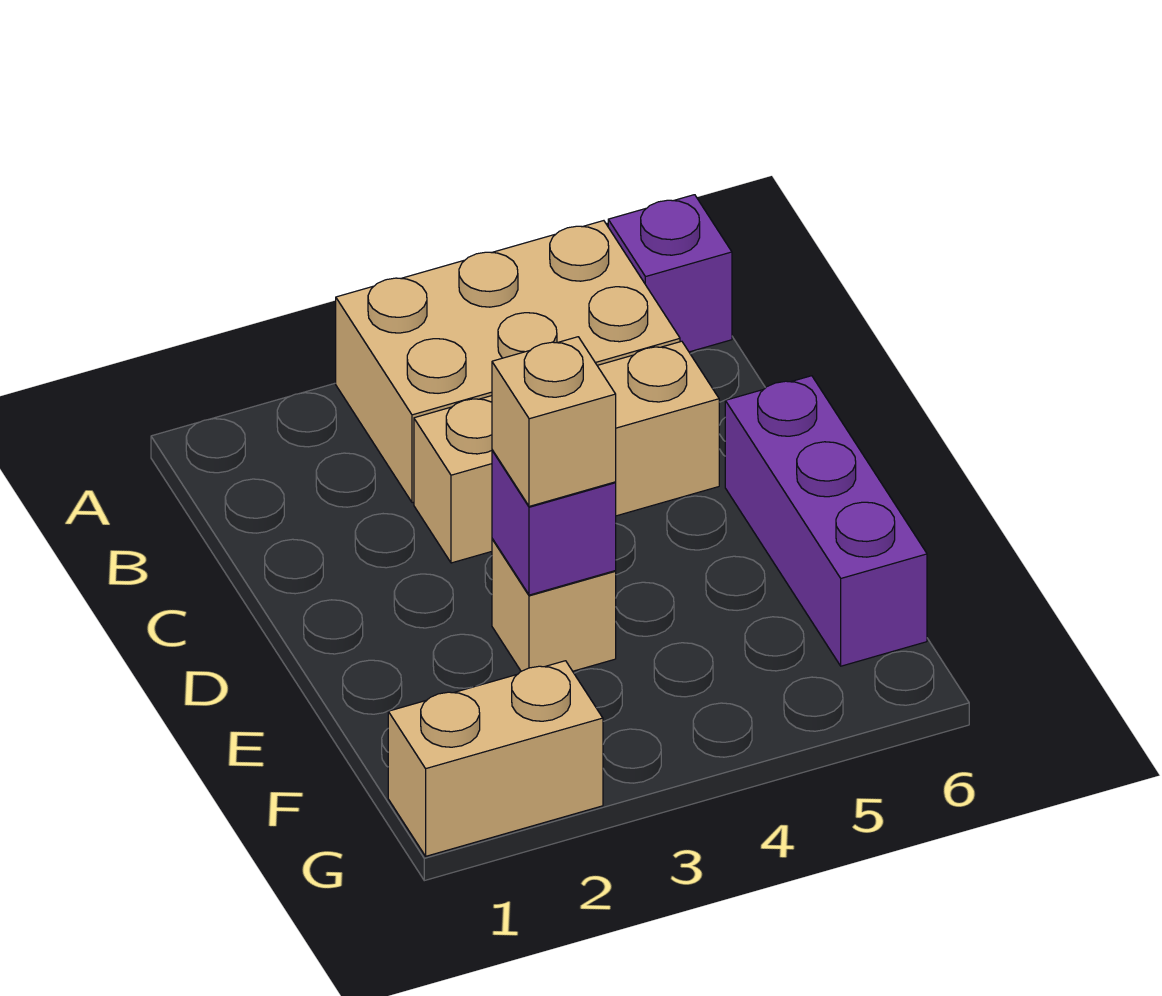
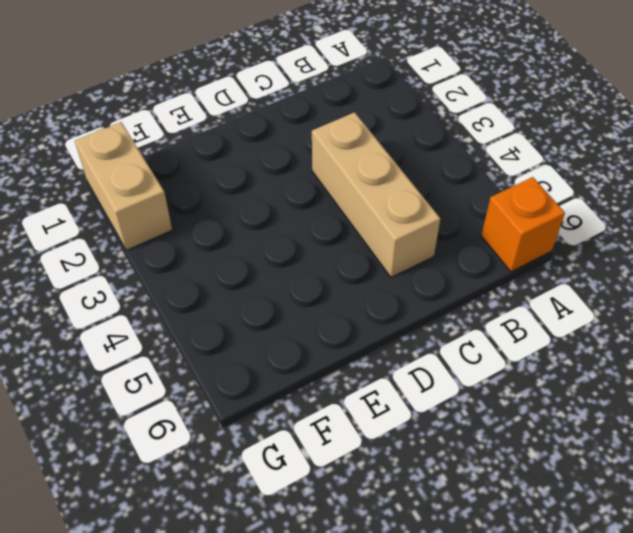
orange brick A6 level 1 -> purple brick A6 level 1
none -> tan brick A3:B5 level 1
none -> purple brick D6:F6 level 1

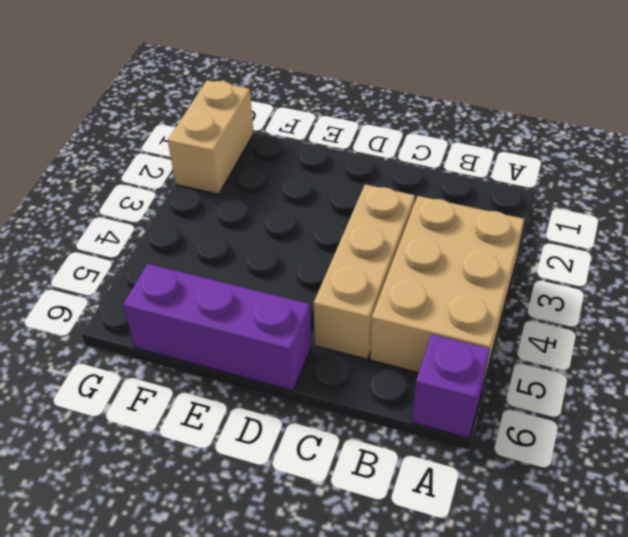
none -> tan brick E3 level 1
none -> purple brick E3 level 2

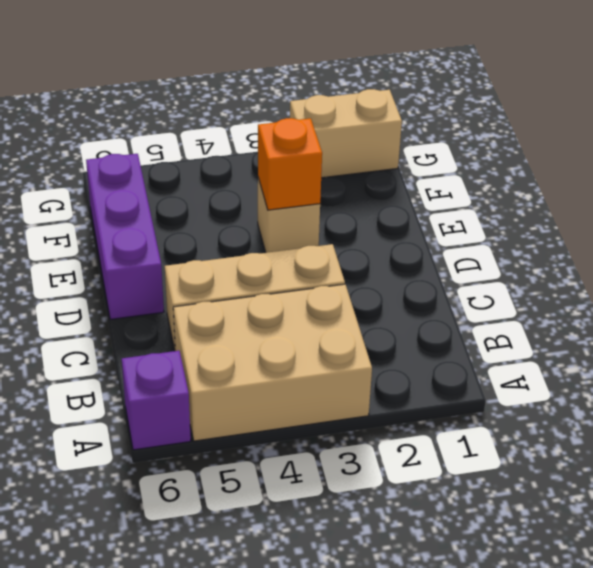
orange brick E3 level 2 -> purple brick E3 level 2
none -> tan brick E3 level 3

